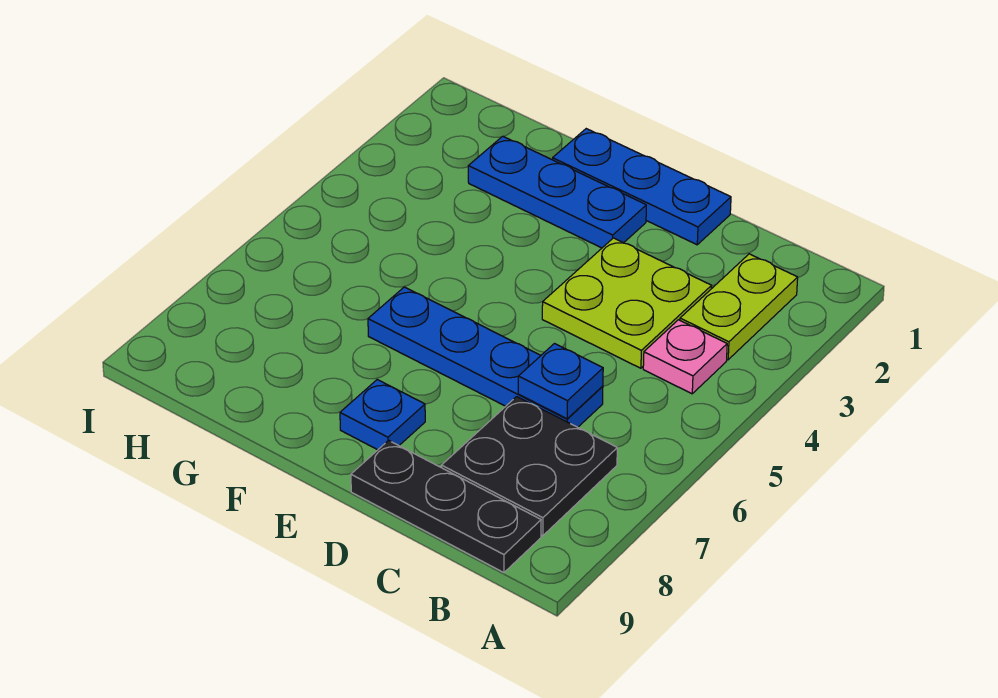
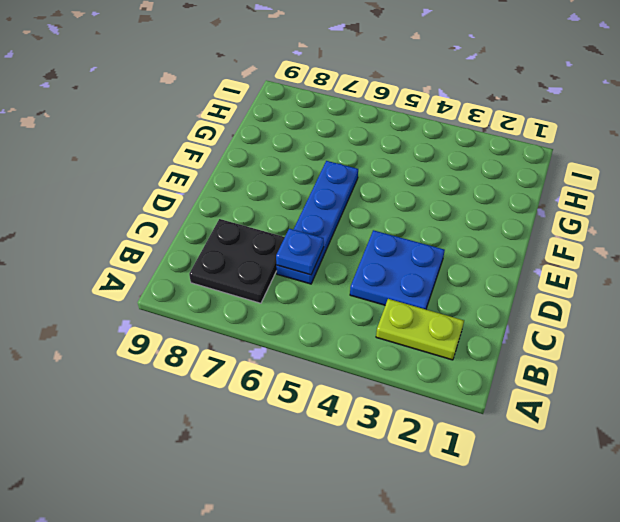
blue plate C3:D4 level 1 -> lime plate C3:D4 level 1
none -> pink plate B4 level 1
none -> black plate B9:D9 level 1

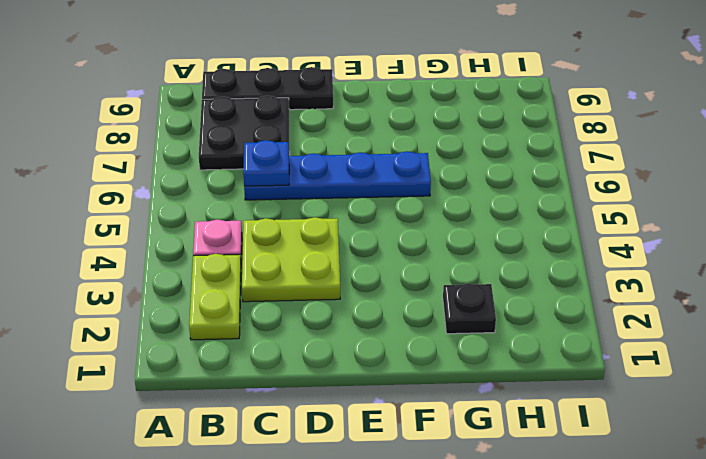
black plate G2 level 1 -> blue plate E2:G2 level 1
none -> blue plate D1:F1 level 1
none -> blue plate E8 level 1

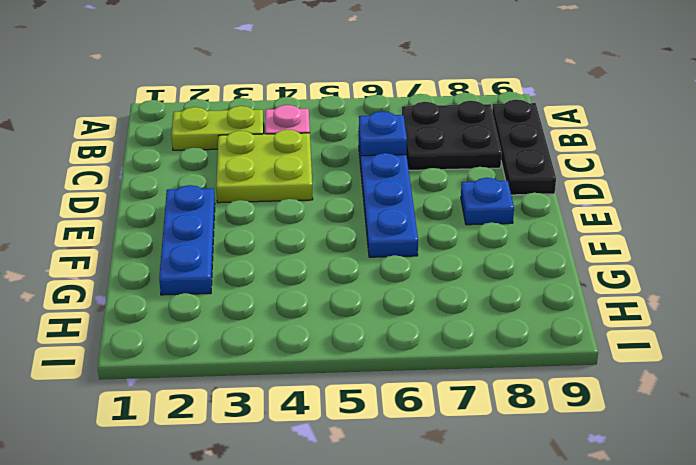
none -> blue plate D1:F1 level 1

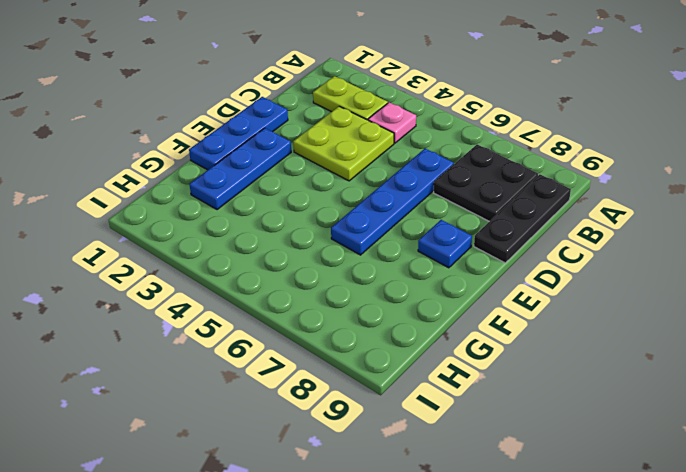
none -> blue plate C6 level 2

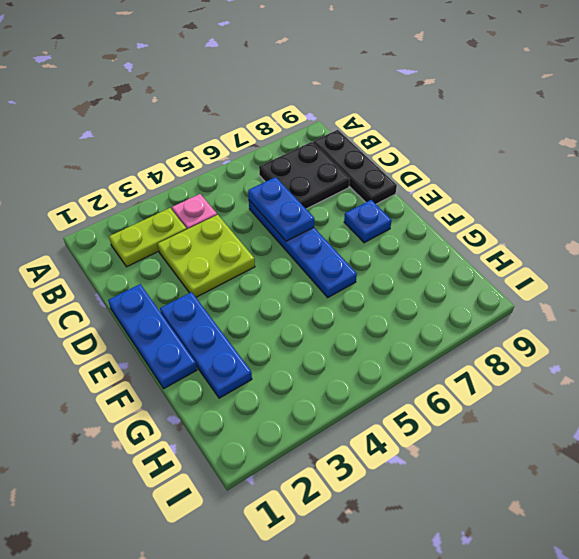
blue plate C6:D6 level 2 -> blue plate C6 level 2

